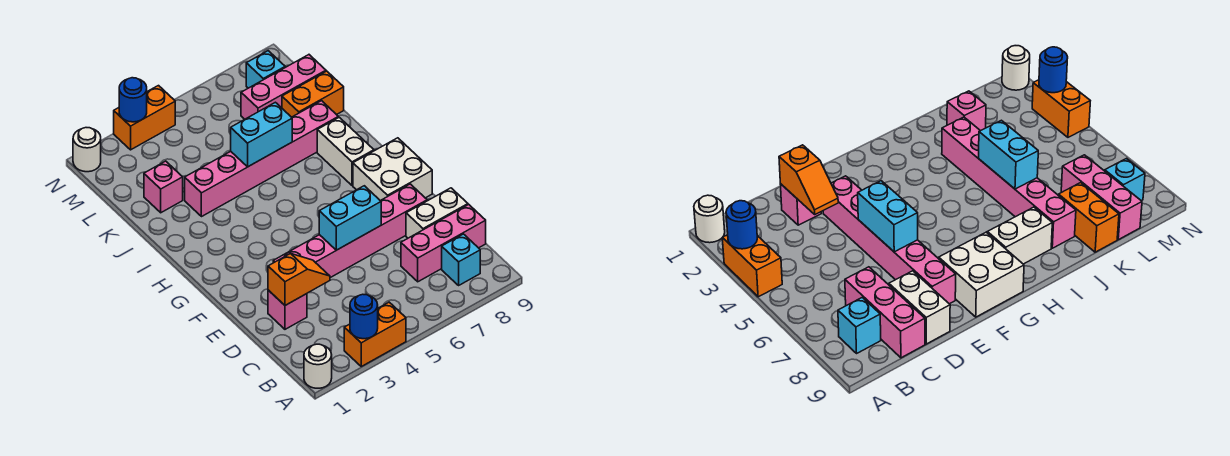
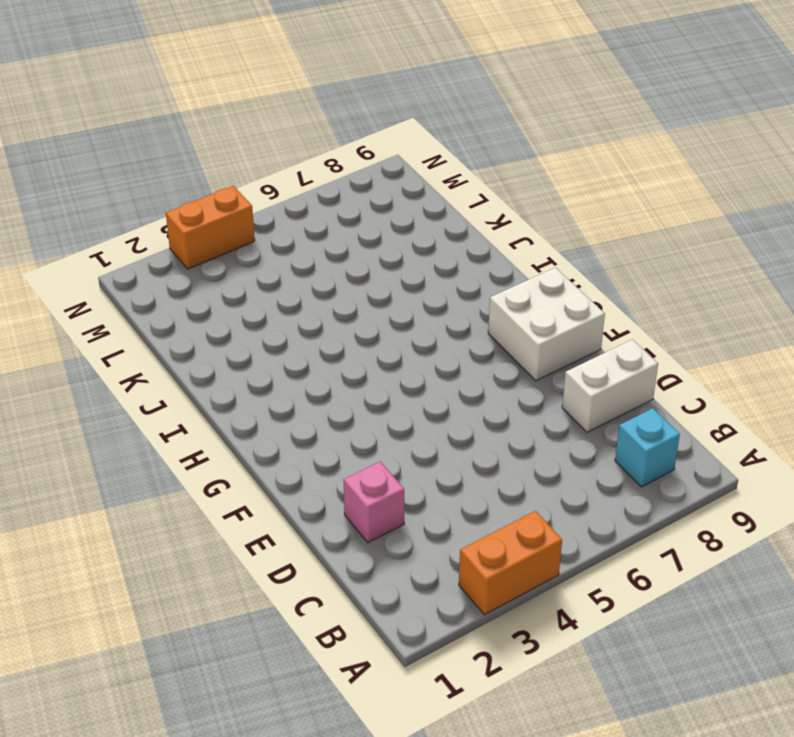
none -> white round brick A1 level 1
none -> pink brick C7:C9 level 1
none -> pink brick E3:E8 level 1

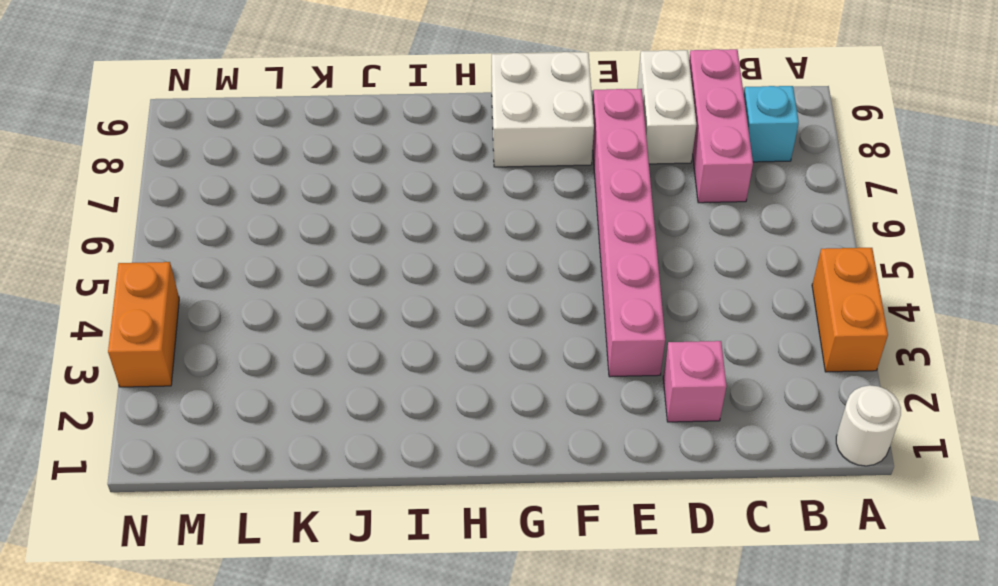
none -> white brick H8:I8 level 1
none -> pink brick J3:J8 level 1
none -> pink brick K2 level 1

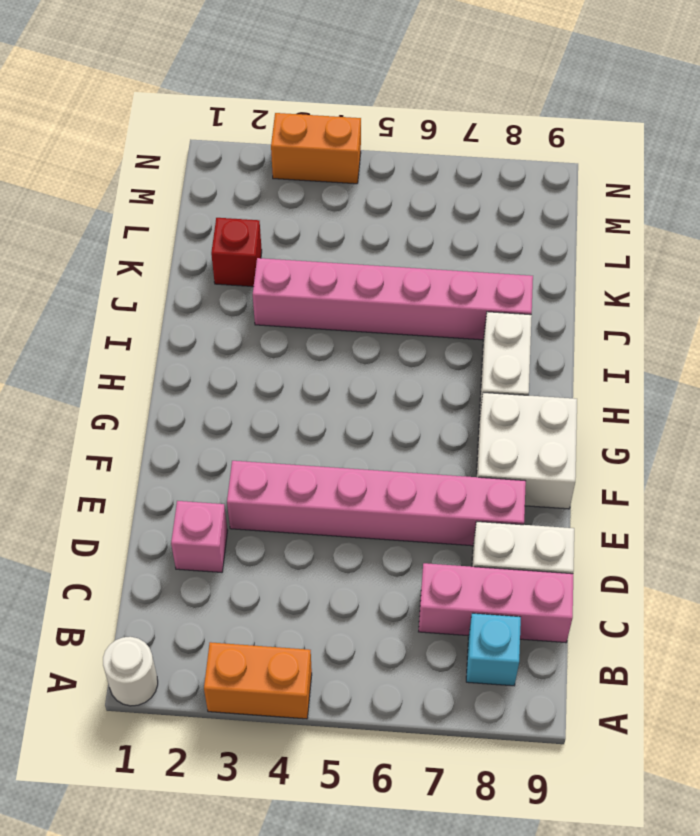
red brick K2 level 1 -> pink brick K2 level 1
none -> orange brick K8:K9 level 1
none -> pink brick L7:L9 level 1
none -> cyan brick M8 level 1

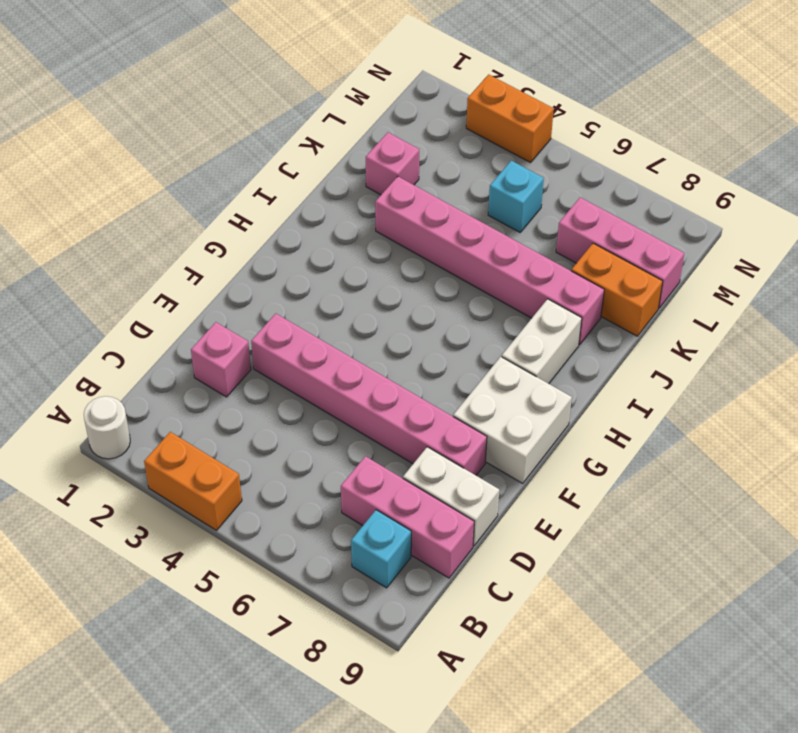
cyan brick L5 level 1 -> cyan brick M8 level 1
none -> white round brick N1 level 1
none -> blue round brick A3 level 2
none -> orange slope D2:D3 level 2 top 2

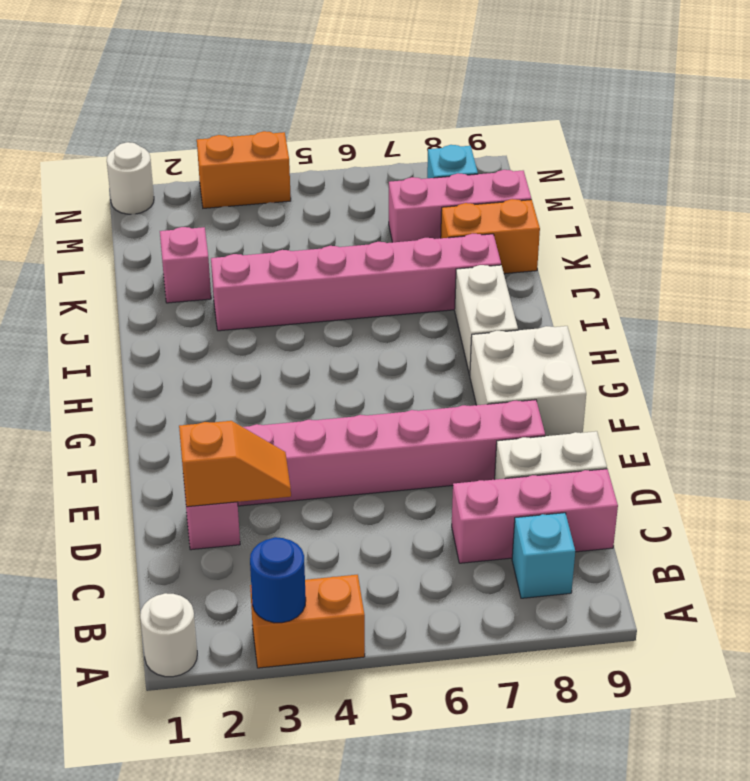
none -> cyan brick E5:E6 level 2
none -> cyan brick J5:J6 level 2
none -> blue round brick N3 level 2

